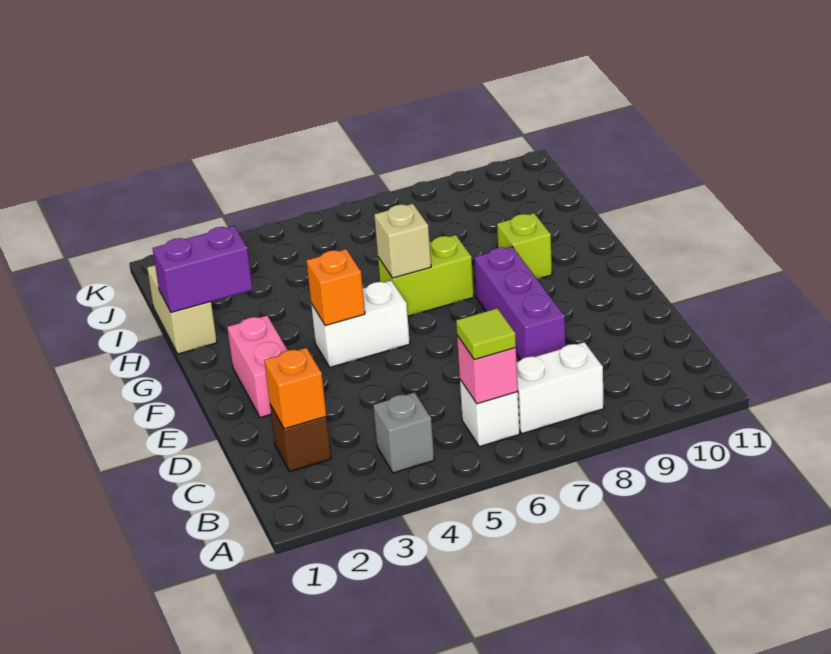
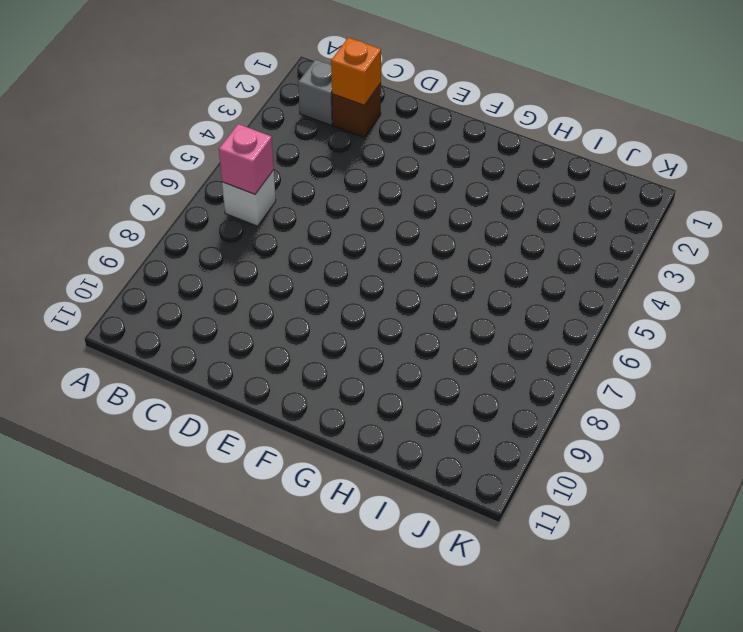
grey brick B2 level 1 -> grey brick B4 level 1
none -> white brick B7:B8 level 1
none -> purple brick D8:F8 level 1
none -> pink brick E2:F2 level 1

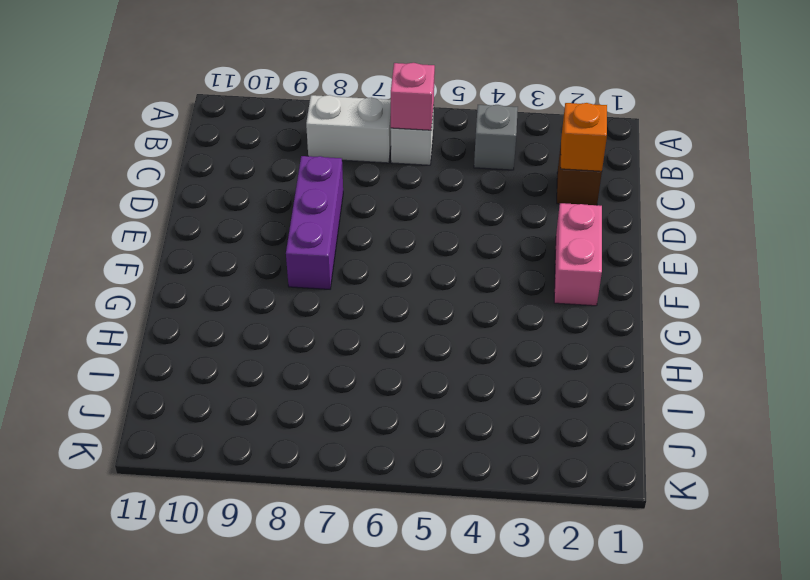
none -> white brick F4:F5 level 1
none -> lime brick G6:G7 level 1
none -> lime brick G9 level 1

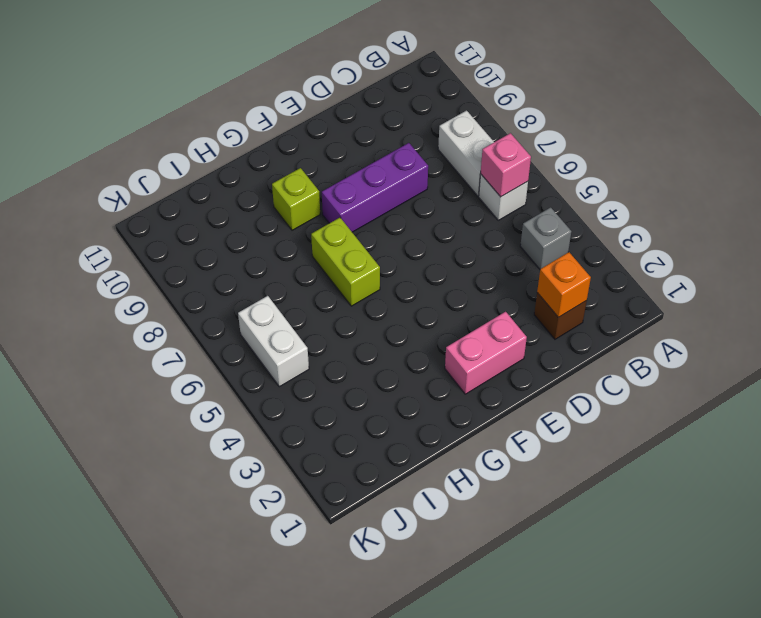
white brick J5:J6 level 1 -> white brick F4:F5 level 1
none -> tan brick H1:I1 level 1
none -> orange brick F4 level 2
none -> tan brick G6 level 2

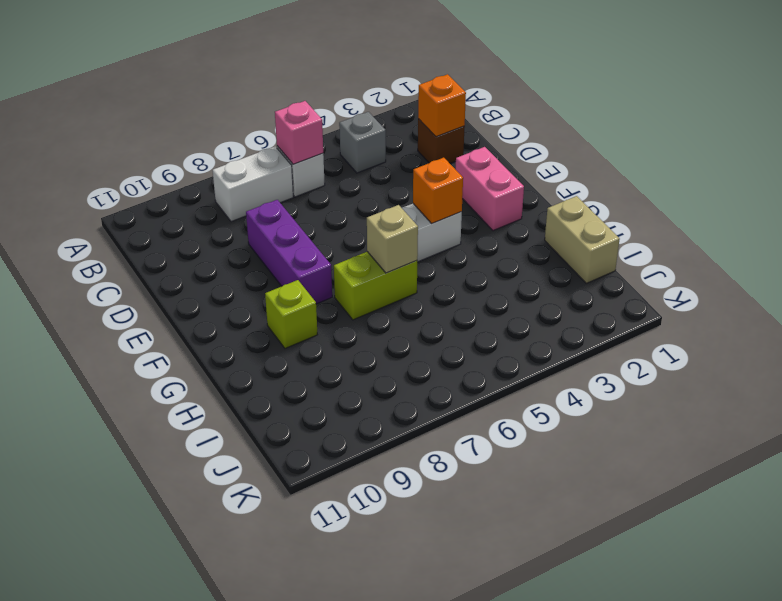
none -> purple brick H1:H2 level 2
none -> lime tile B6 level 3

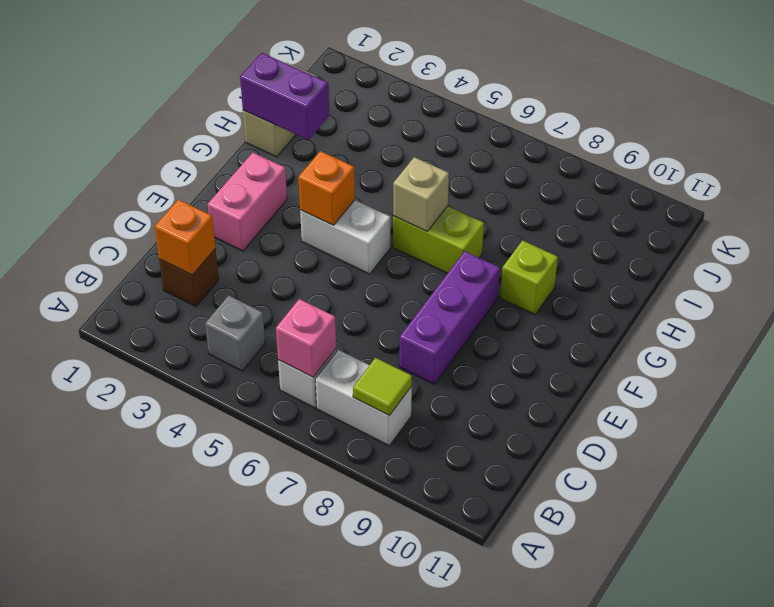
lime tile B8 level 2 -> lime tile B6 level 3

